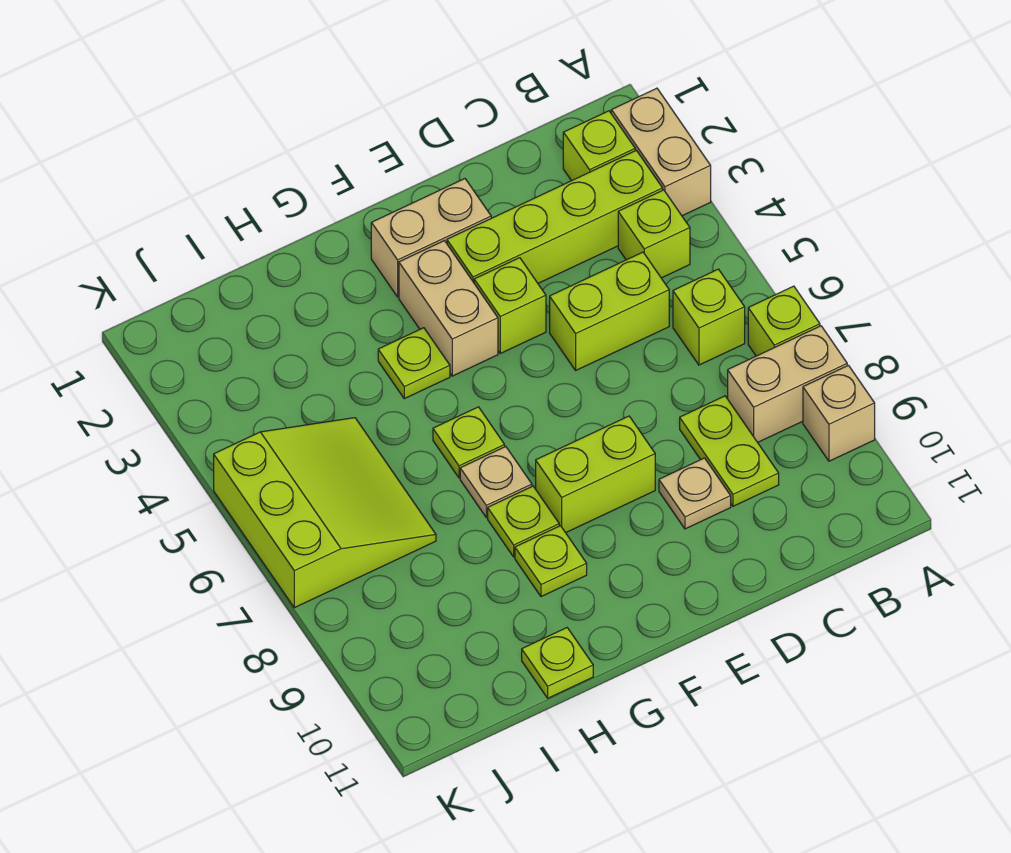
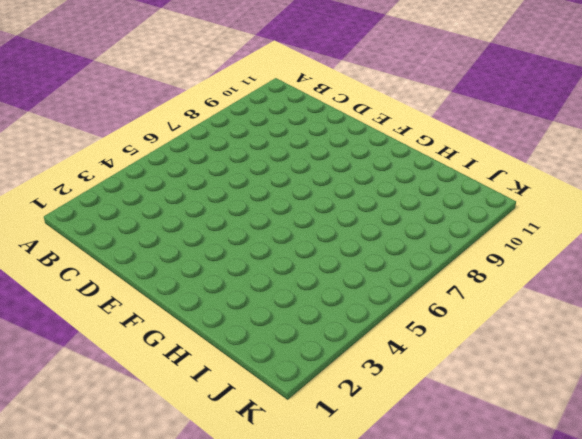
none -> tan brick A2:A3 level 1
none -> lime brick A7 level 1
none -> tan brick A8:B8 level 1

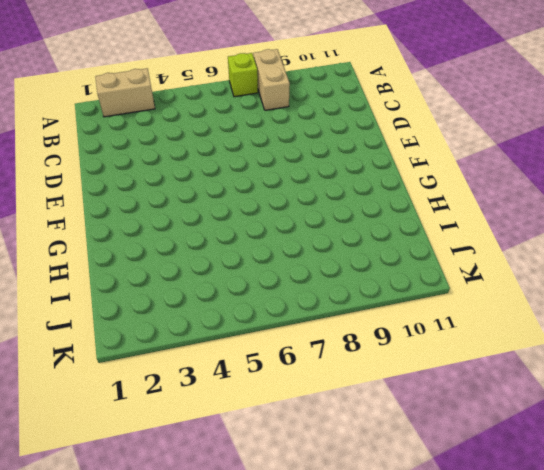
none -> tan brick A9 level 1
none -> lime brick B2 level 1
none -> lime brick B3:E3 level 1

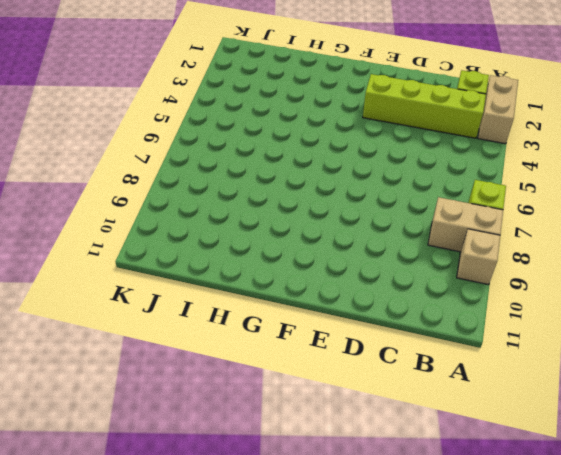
none -> lime brick B4 level 1
none -> lime brick B6 level 1
none -> lime brick C5:D5 level 1

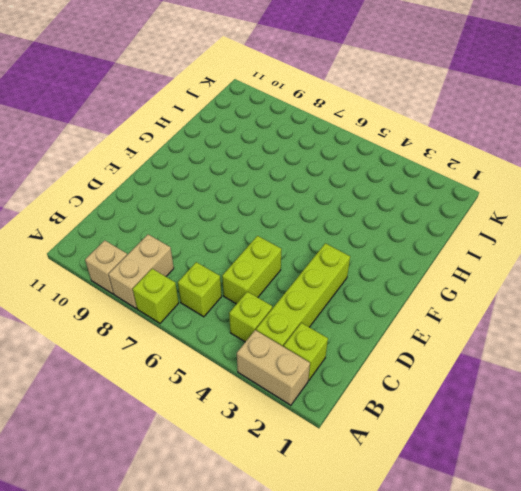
none -> lime plate C8:C9 level 1
none -> tan plate D9 level 1
none -> tan brick E2:F2 level 1

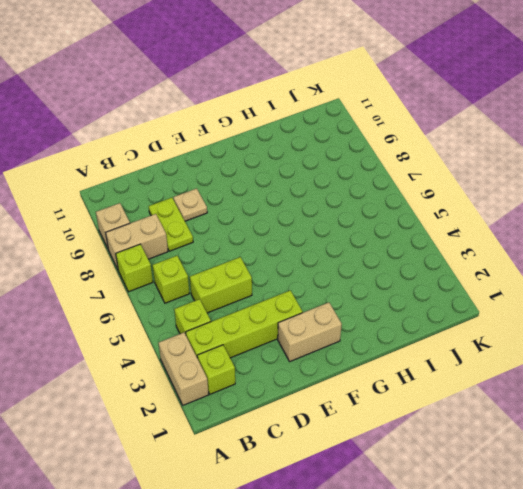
none -> lime brick E4 level 1
none -> lime brick E8:F8 level 1
none -> tan brick F3:F4 level 1

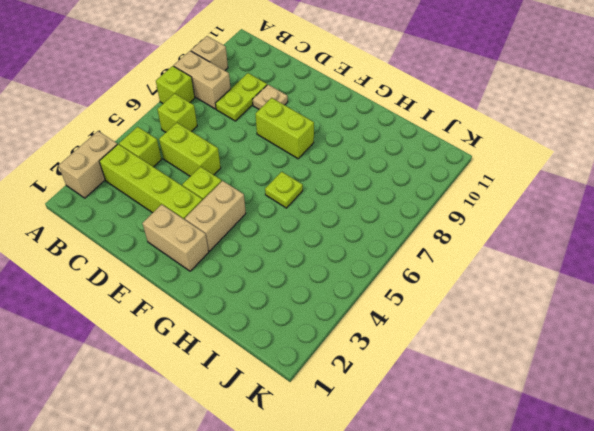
none -> lime brick B2 level 1
none -> lime plate G4 level 1
none -> tan plate G7 level 1

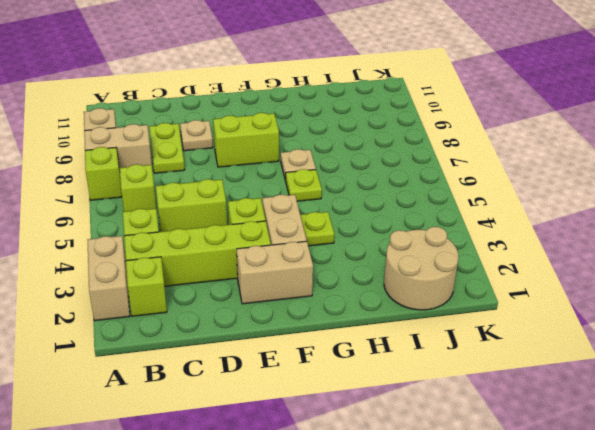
tan round brick I1:J2 level 1 -> none
none -> lime plate G8 level 1
none -> lime plate G9 level 1
none -> lime plate H11 level 1

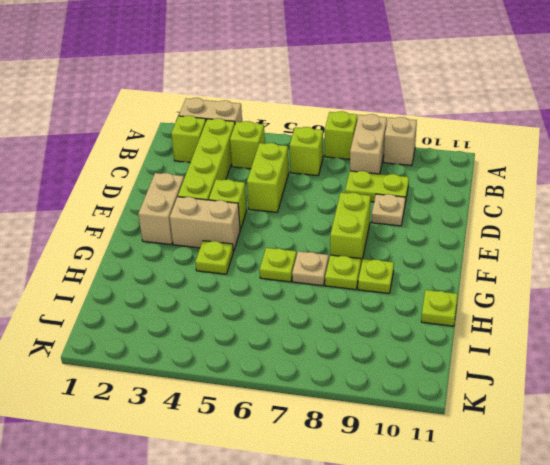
none -> lime slope I5:K7 level 1 top K

